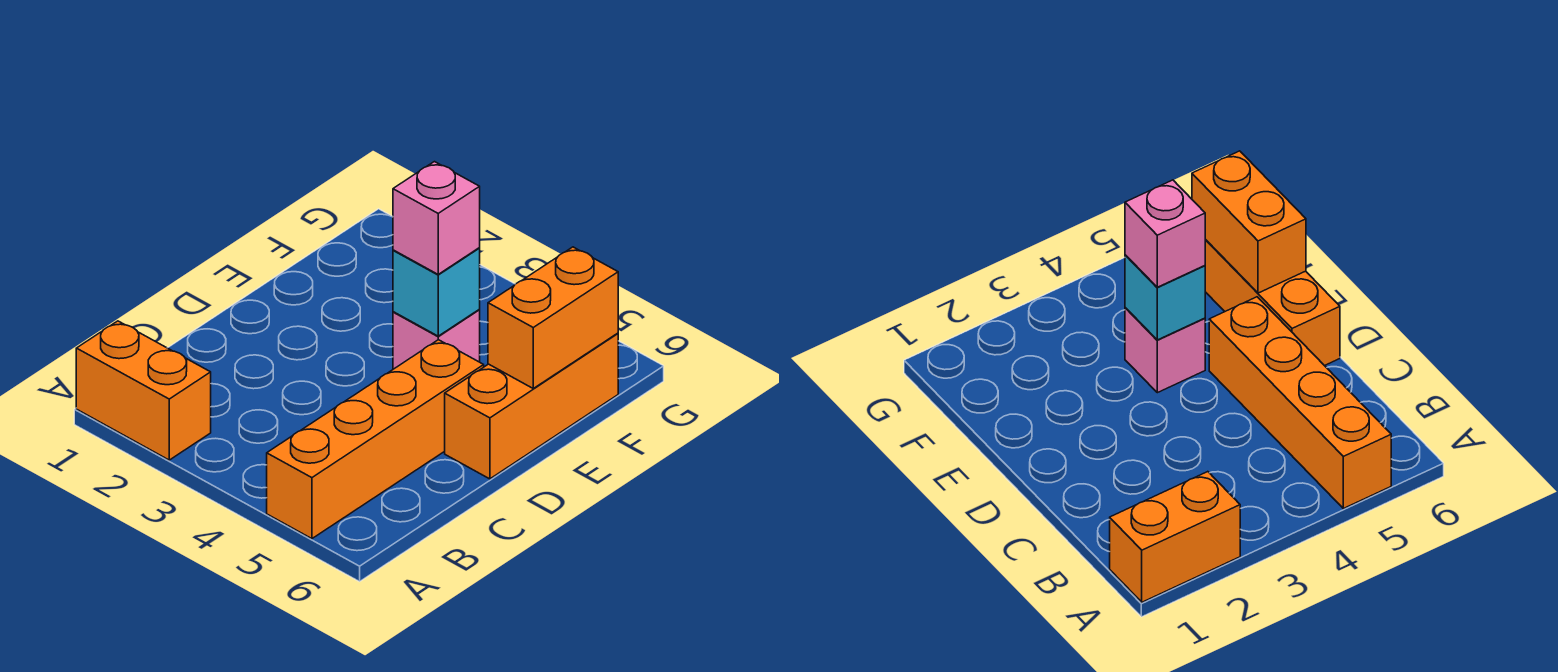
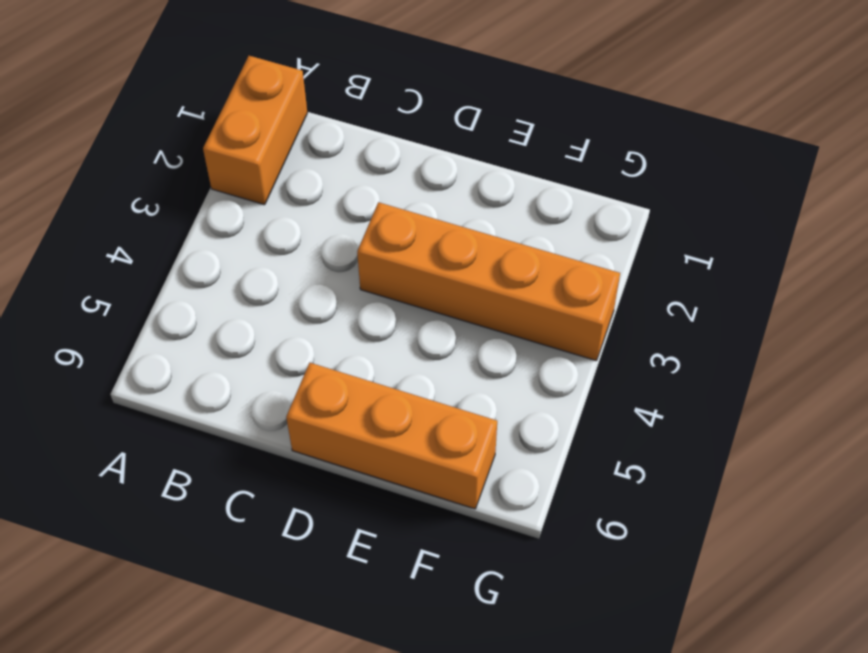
orange brick D3:G3 level 1 -> orange brick A5:D5 level 1
none -> pink brick E4 level 1
none -> cyan brick E4 level 2

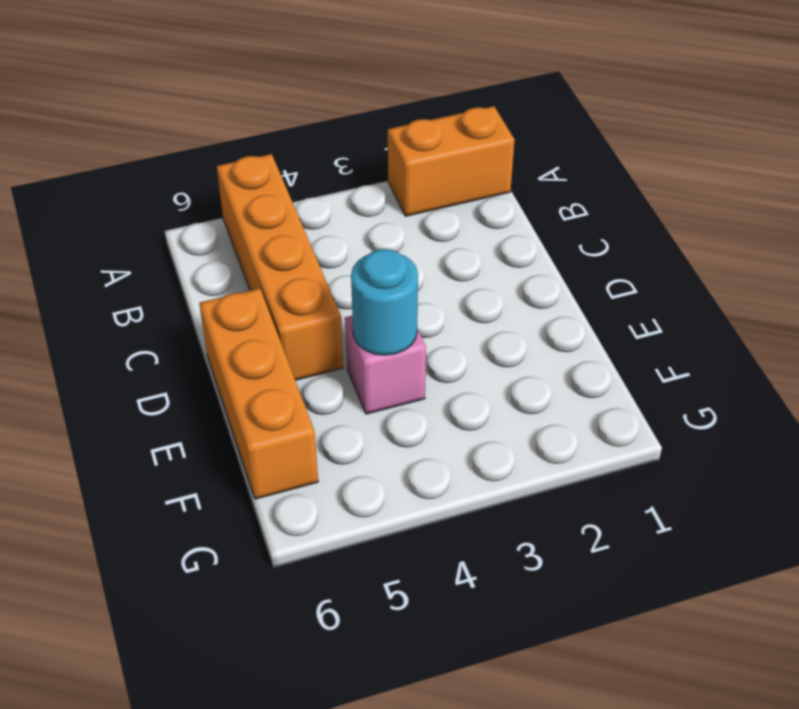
cyan round brick E4 level 2 -> cyan brick E4 level 2
none -> orange brick E6:F6 level 2
none -> pink brick E4 level 3

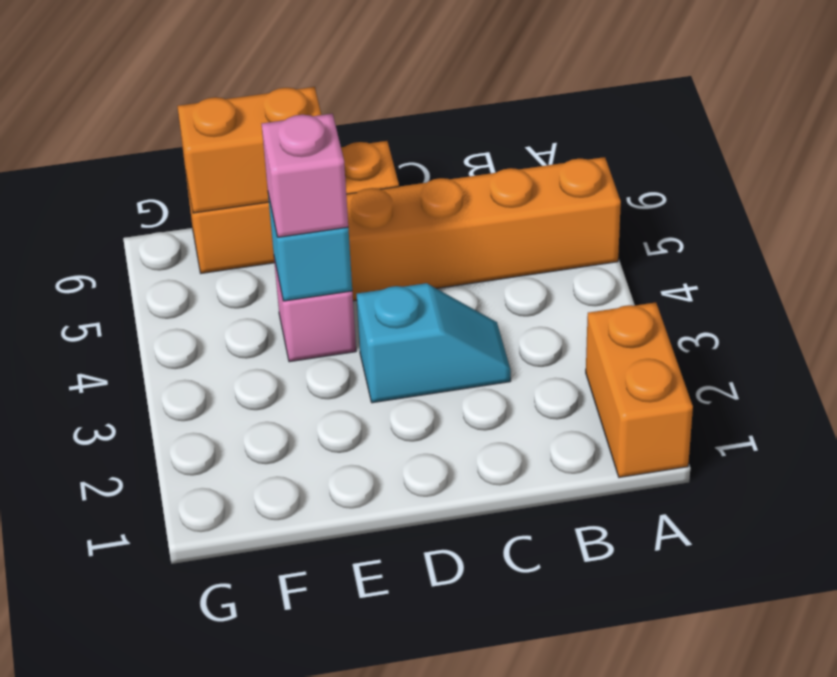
cyan slope C3:D3 level 1 top D -> none

